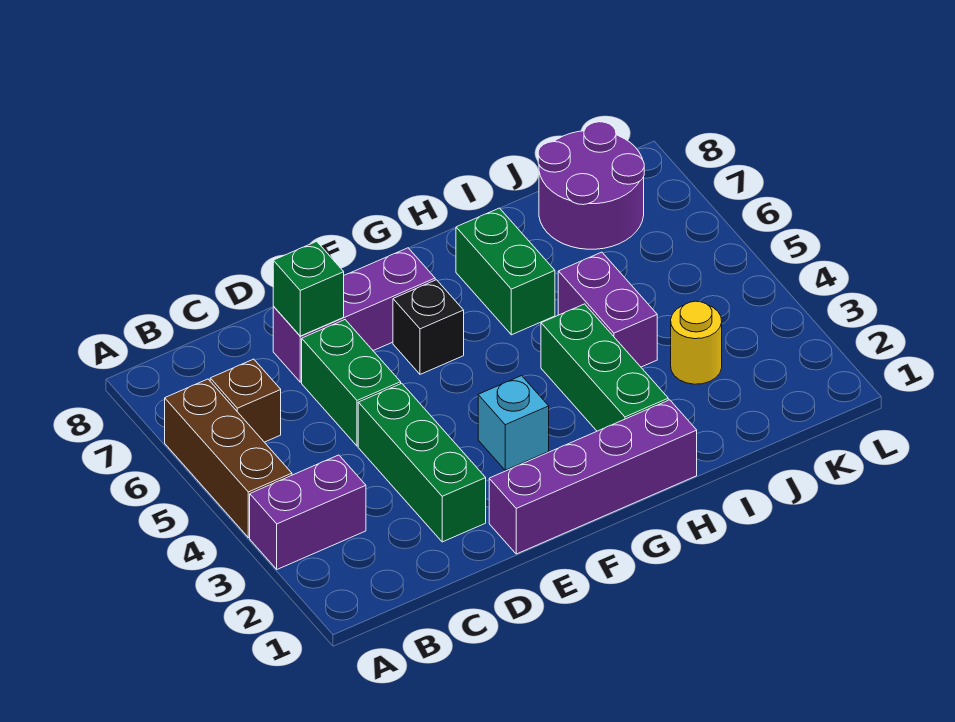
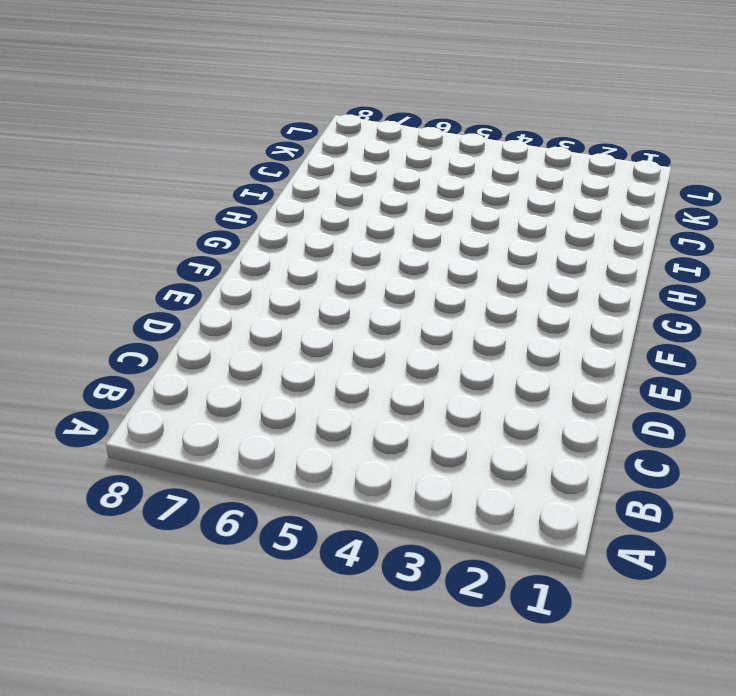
none -> purple brick A3:B3 level 1
none -> brown brick A4:A6 level 1
none -> brown brick B6 level 1

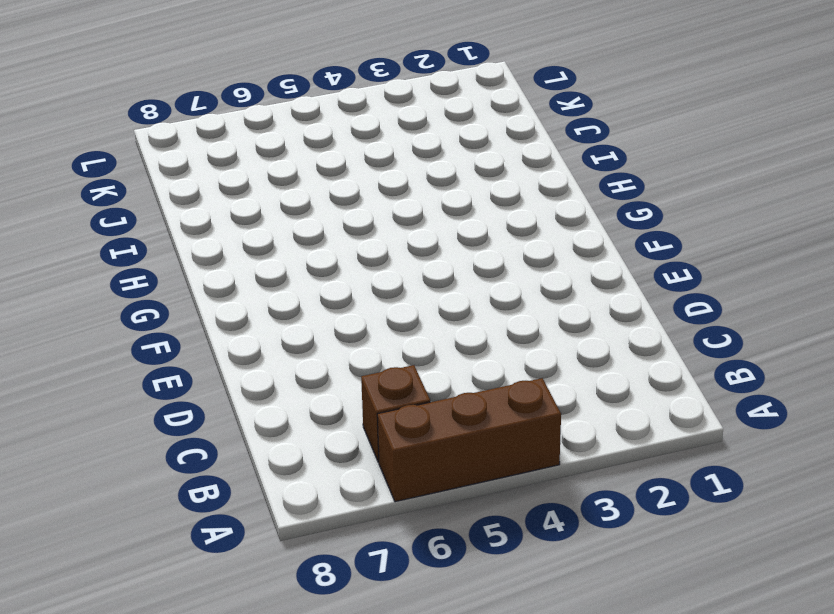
none -> purple brick A3:B3 level 1
none -> green brick D2:D4 level 1
none -> green brick D5:D6 level 1

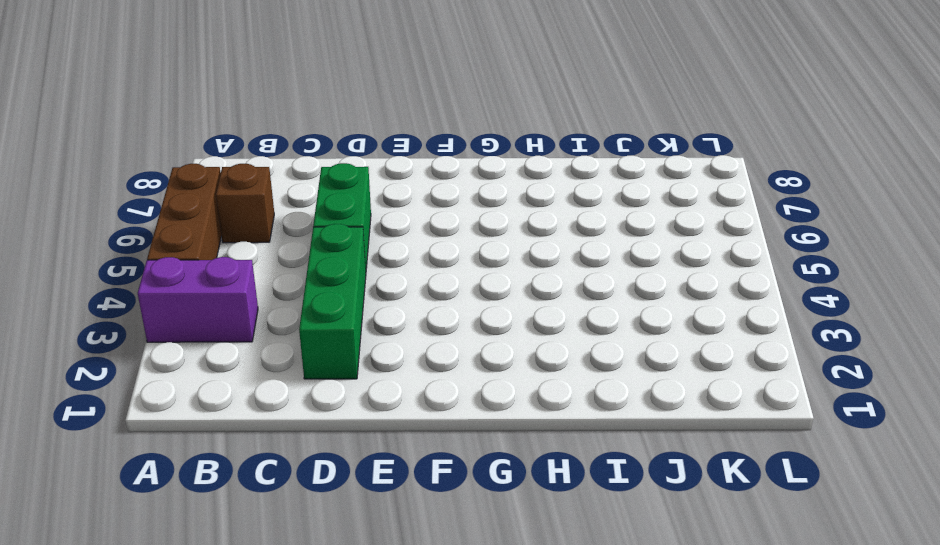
none -> purple brick D7:F7 level 1
none -> purple brick E1:H1 level 1
none -> cyan brick F3 level 1

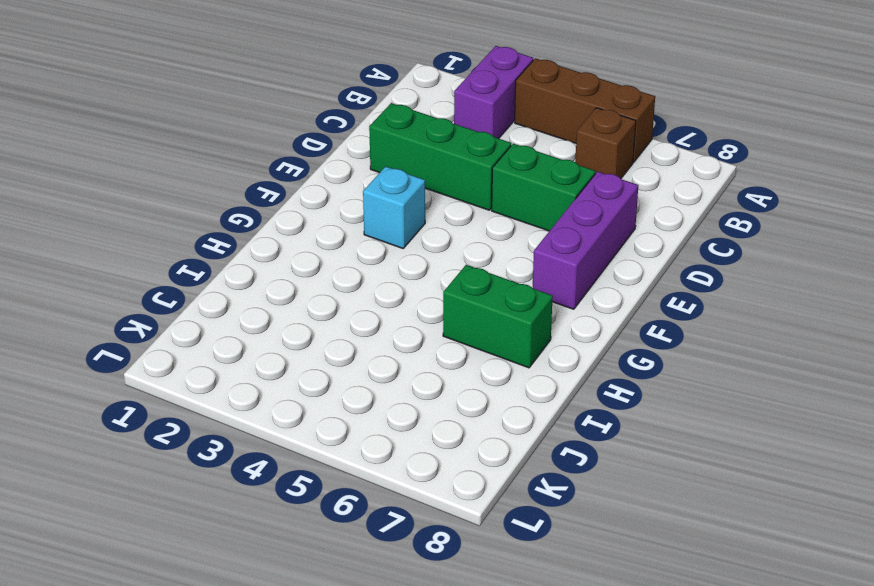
none -> purple brick E1:H1 level 1
none -> black brick F6 level 1
none -> green brick H2:H4 level 1

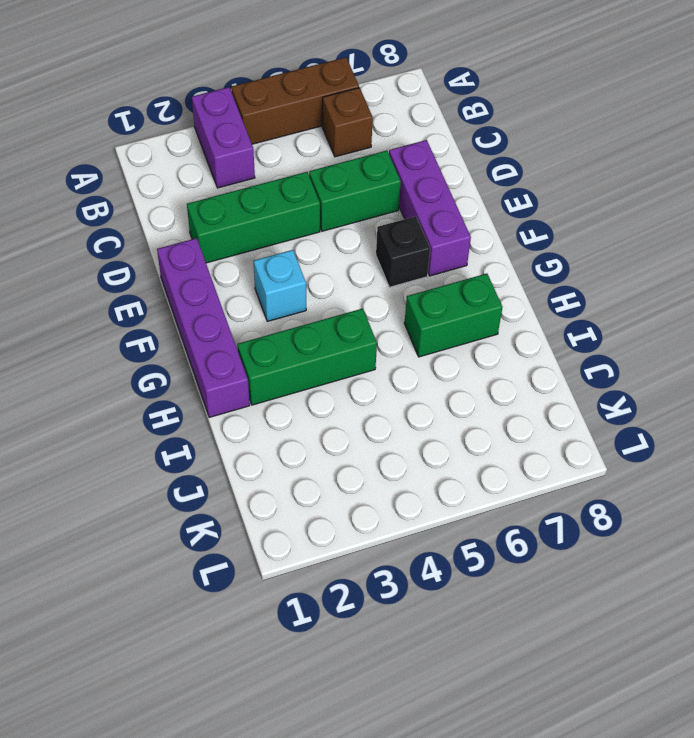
none -> purple brick I4:I5 level 1
none -> yellow round brick J3 level 1
none -> purple round brick J7:K8 level 1

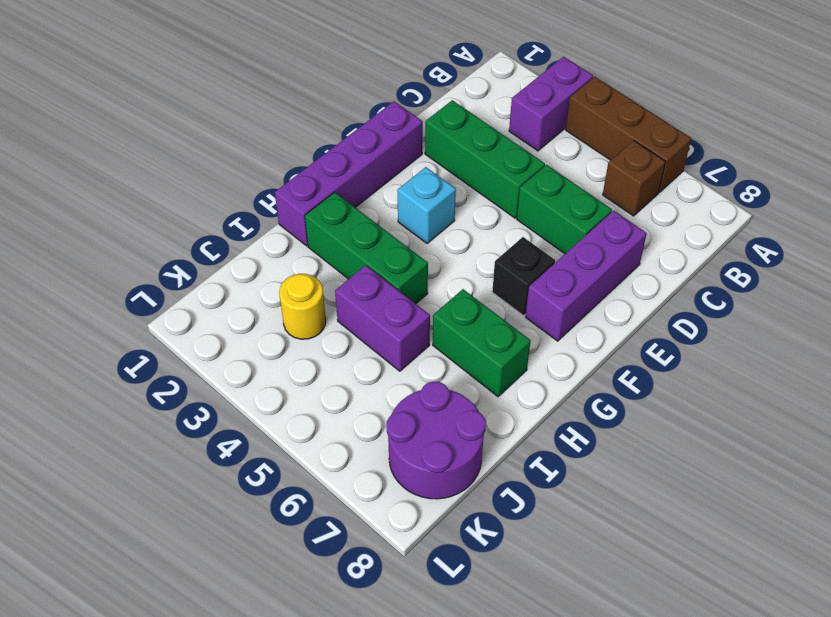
none -> green brick D7 level 2

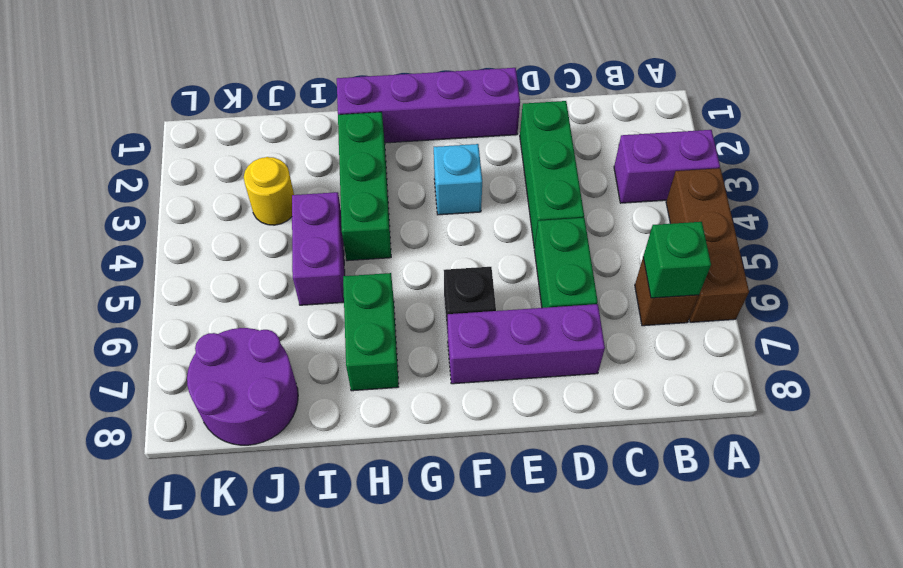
green brick B6 level 2 -> green brick D7 level 2

